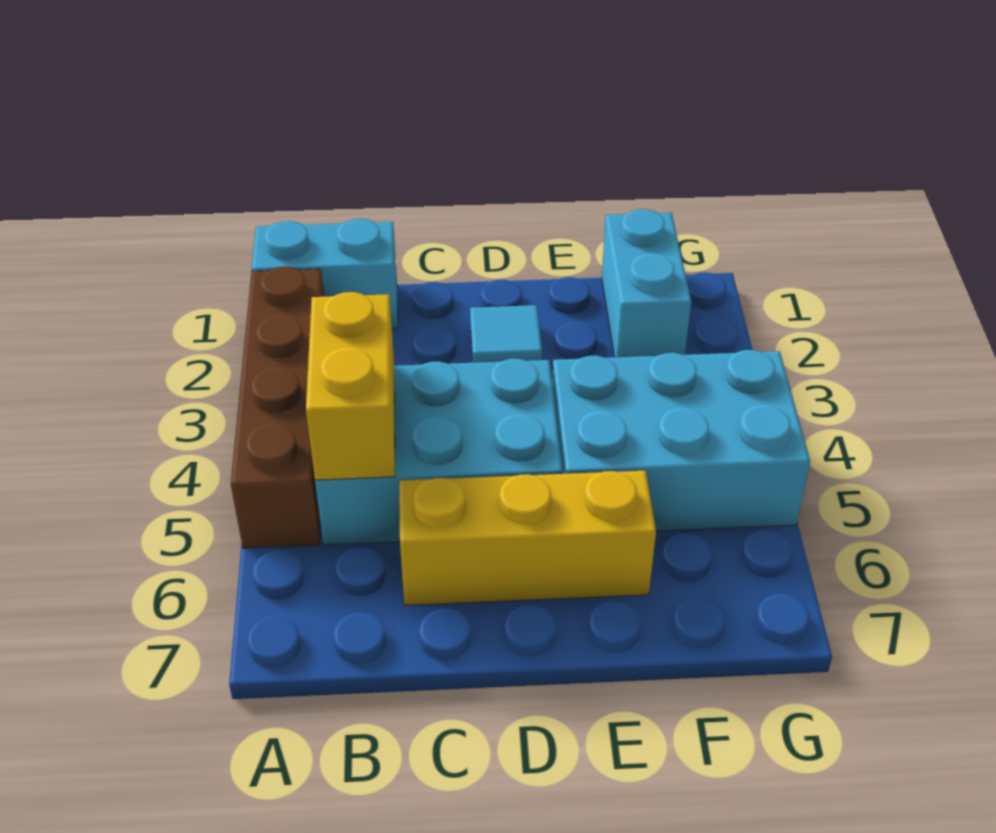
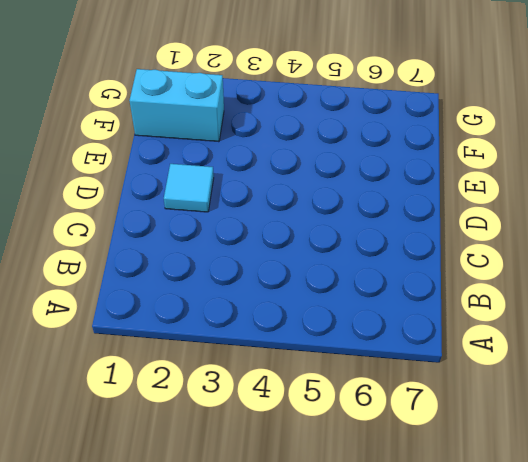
none -> cyan brick A1:B1 level 1
none -> brown brick A2:A5 level 1

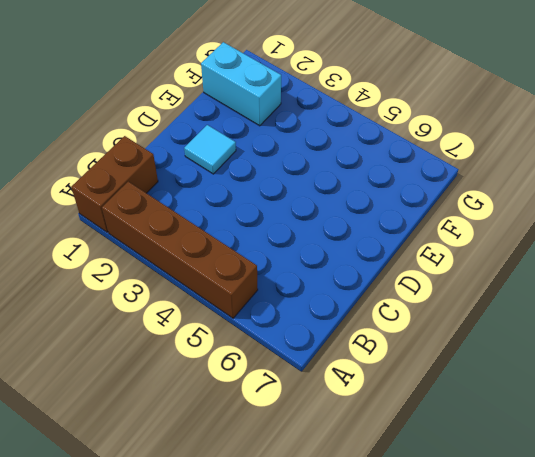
brown brick A1:B1 level 1 -> cyan brick A1:B1 level 1
none -> cyan brick B4:D5 level 1
none -> yellow brick C6:E6 level 1

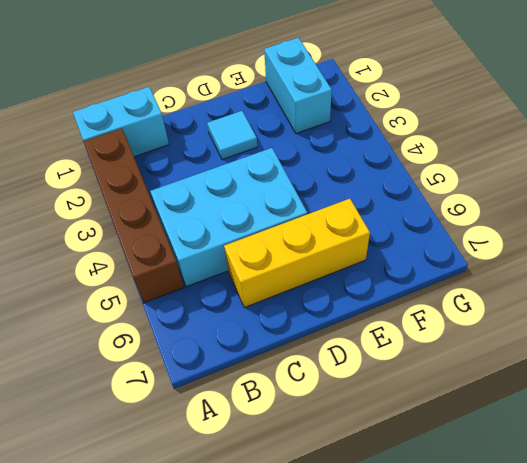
none -> cyan brick E4:G5 level 1
none -> yellow brick B4:B5 level 2

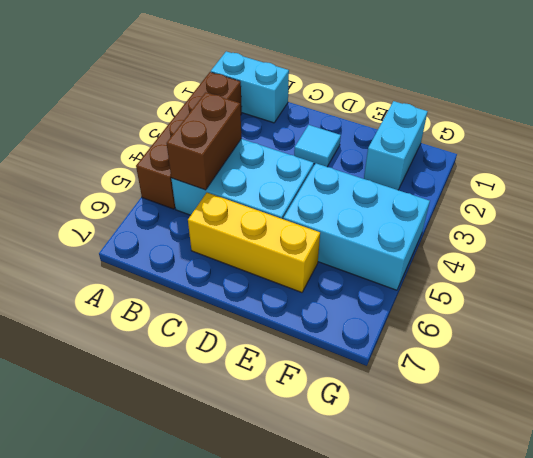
brown brick B4:B5 level 2 -> yellow brick B4:B5 level 2

